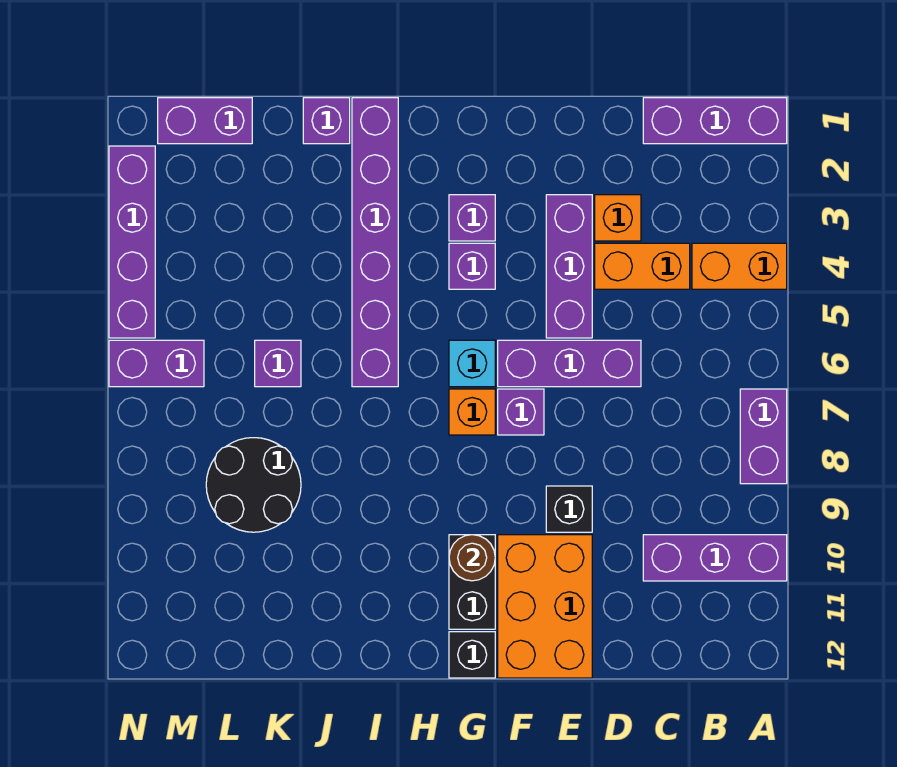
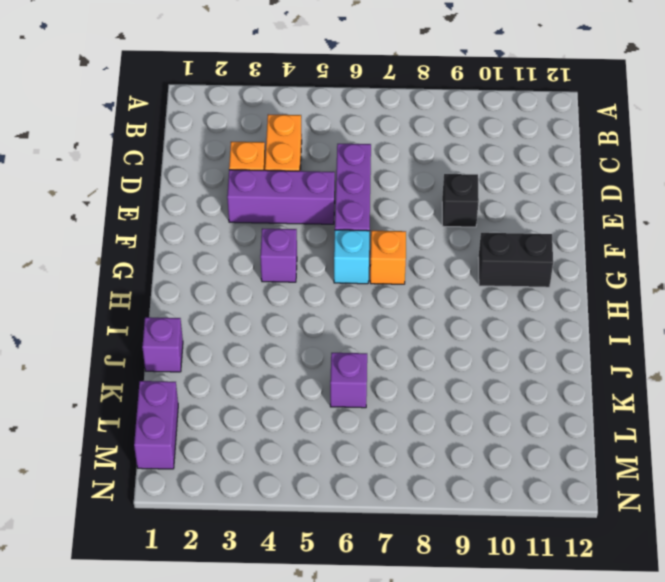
none -> purple brick A1:C1 level 1
none -> orange brick A4:B4 level 1
none -> purple brick A7:A8 level 1

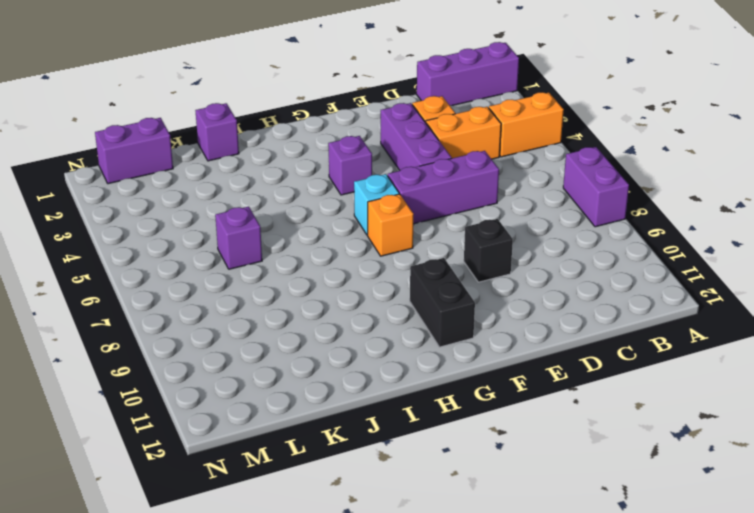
none -> purple brick A10:C10 level 1
none -> orange brick E10:F12 level 1
none -> purple brick F7 level 1

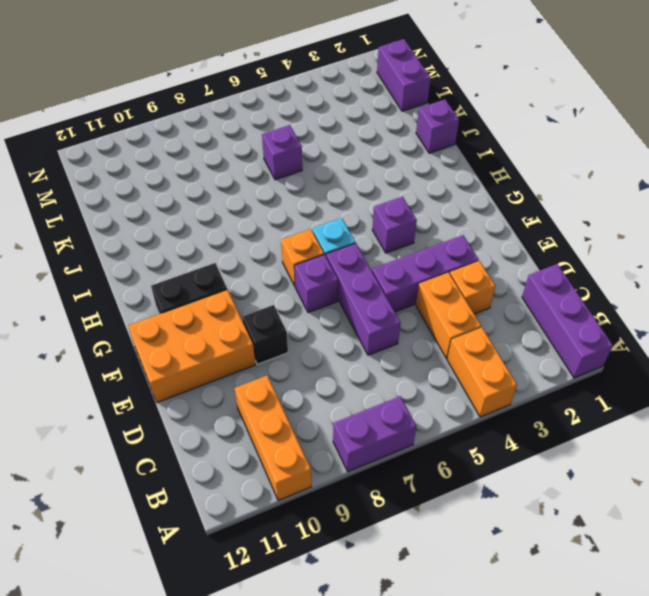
orange brick A10:C10 level 1 -> purple brick A10:C10 level 1
none -> purple brick G3 level 1
none -> black brick G12 level 1
none -> purple brick I1:I6 level 1

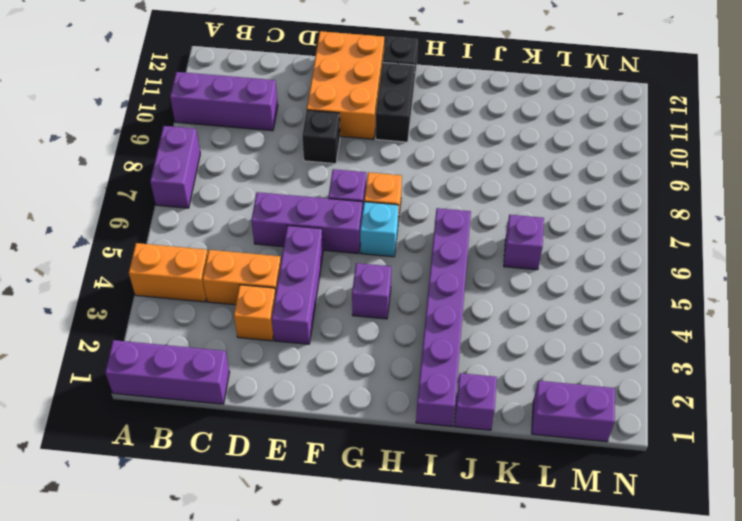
none -> purple brick G3 level 1
none -> black round brick K8:L9 level 1
none -> purple brick M6:N6 level 1

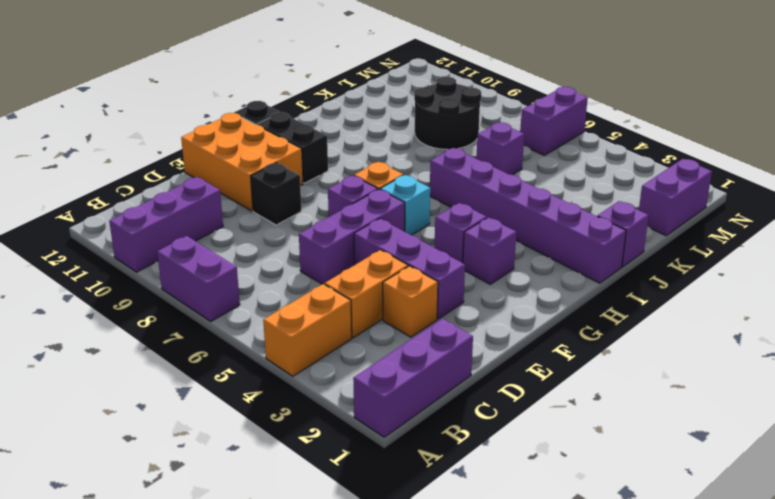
none -> purple brick N2:N5 level 1
none -> brown round brick G10 level 2

